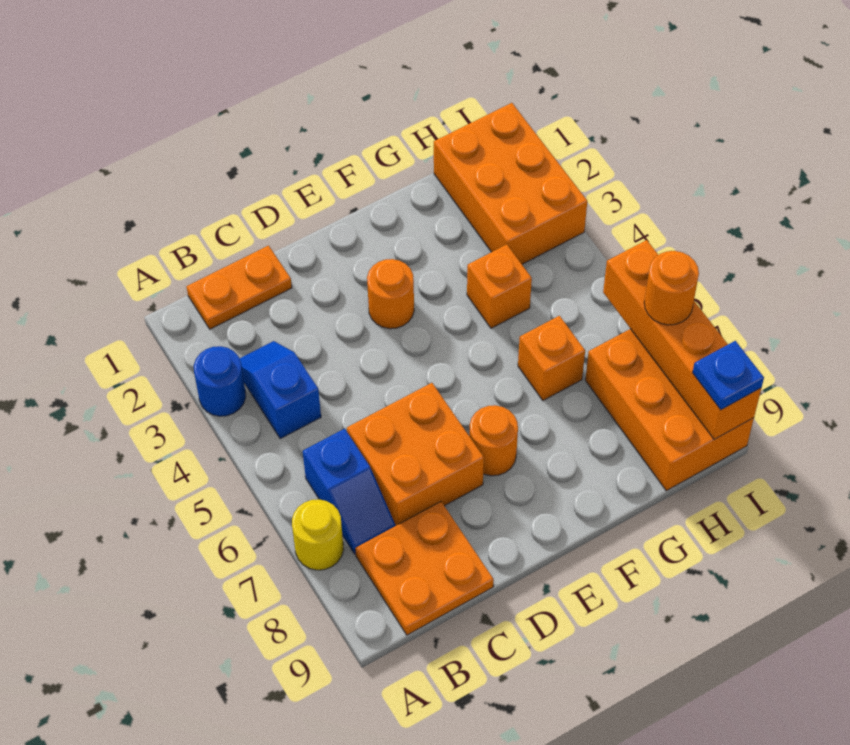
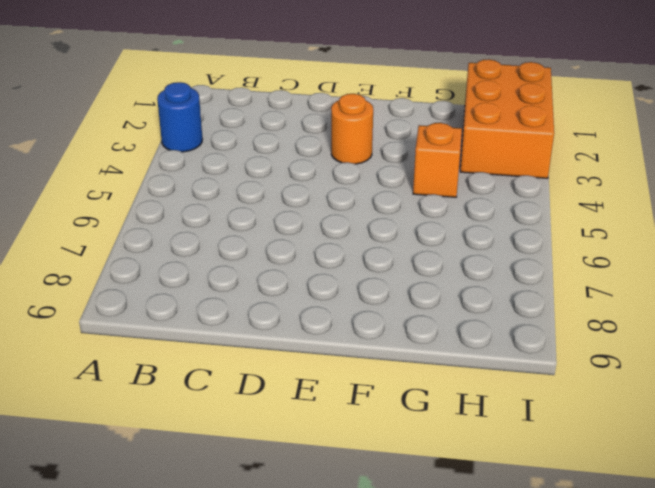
none -> yellow round brick A7 level 1
none -> orange plate B1:C1 level 1
none -> blue slope B3:B4 level 1 top 4

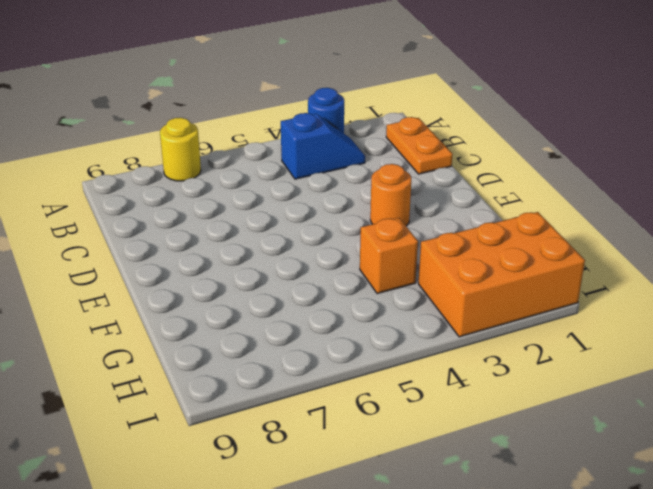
none -> blue slope B6:B7 level 1 top 6
none -> orange plate B8:C9 level 1
none -> orange brick C6:D7 level 1

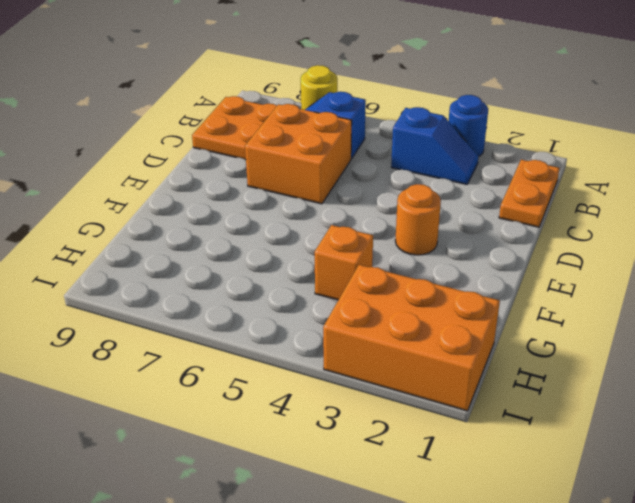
none -> orange round brick E7 level 1
none -> orange brick G6 level 1
none -> orange brick H7:I9 level 1

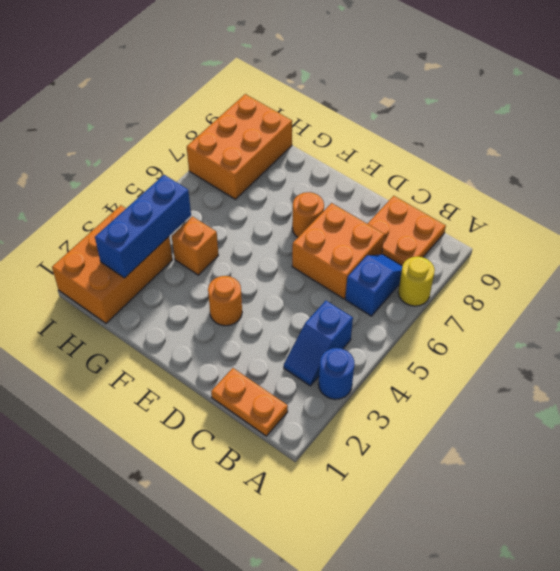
blue brick H2:H4 level 2 -> none
none -> orange brick G6 level 1
none -> orange brick I6:I9 level 2
none -> orange round brick I7 level 3

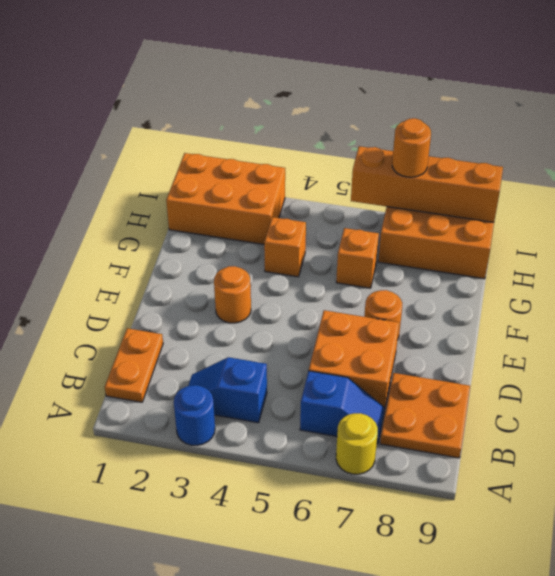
none -> blue plate I9 level 3

